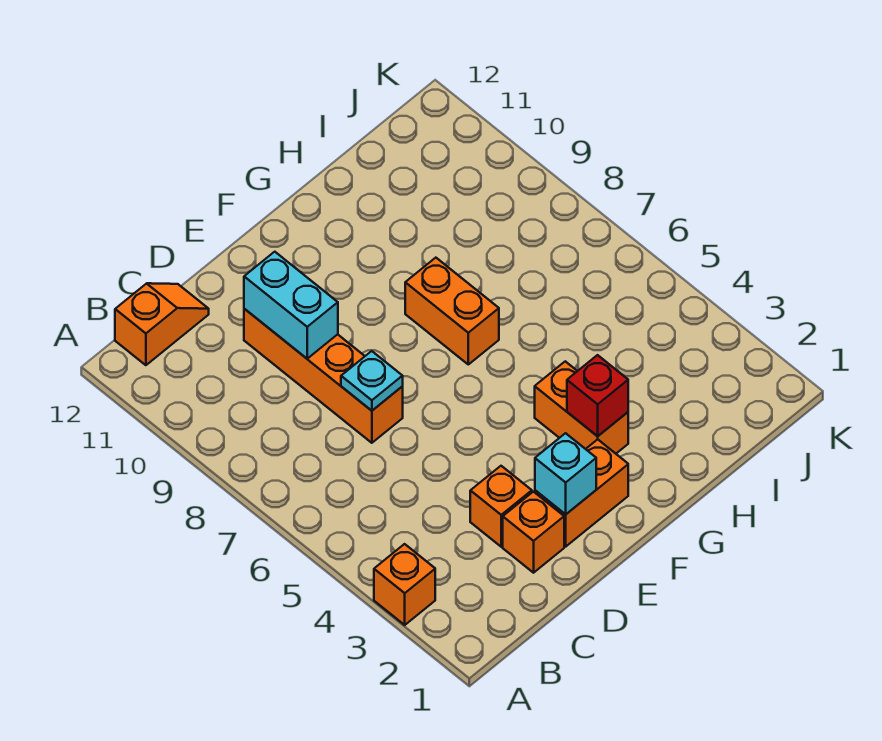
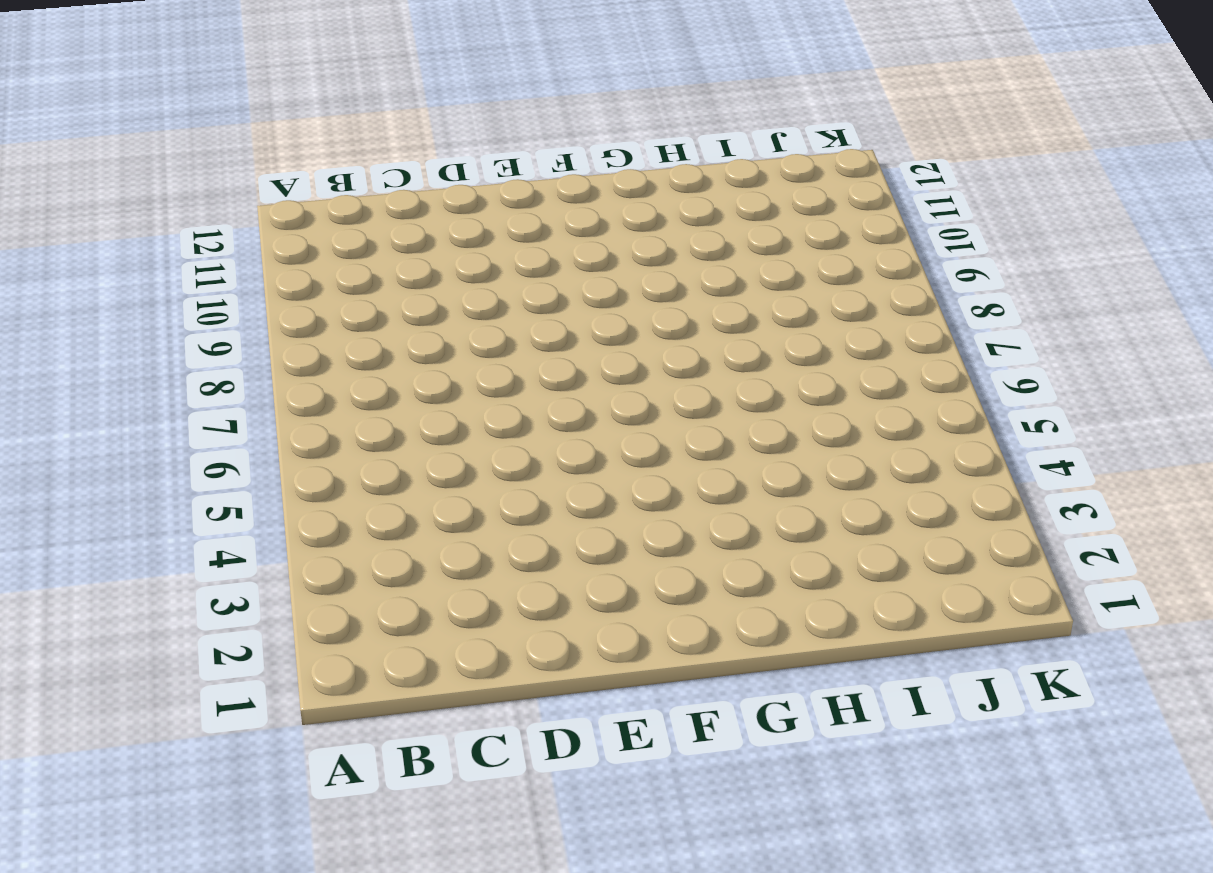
none -> orange brick A3 level 1
none -> orange slope B12:C12 level 1 top B
none -> orange brick D2 level 1

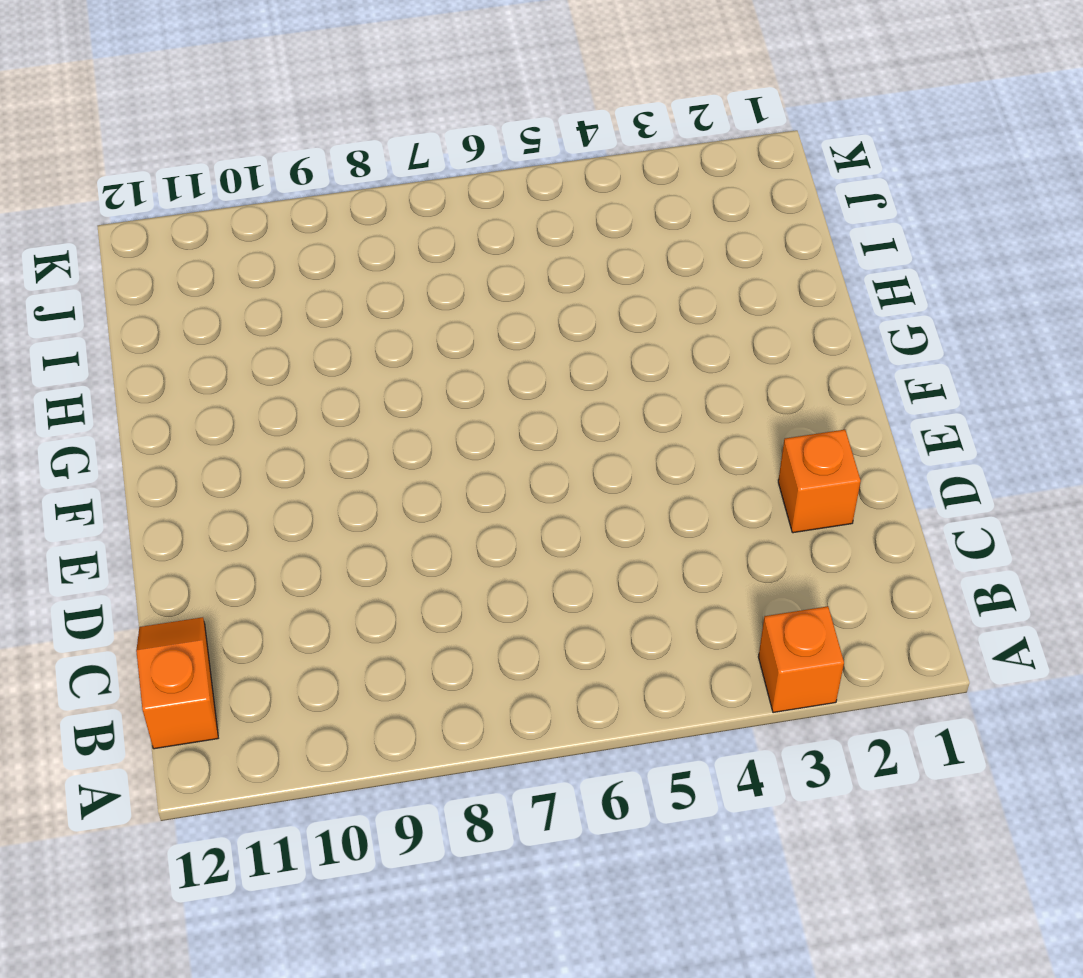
none -> orange brick D3 level 1
none -> orange brick D7:D10 level 1
none -> orange brick E2:F2 level 1

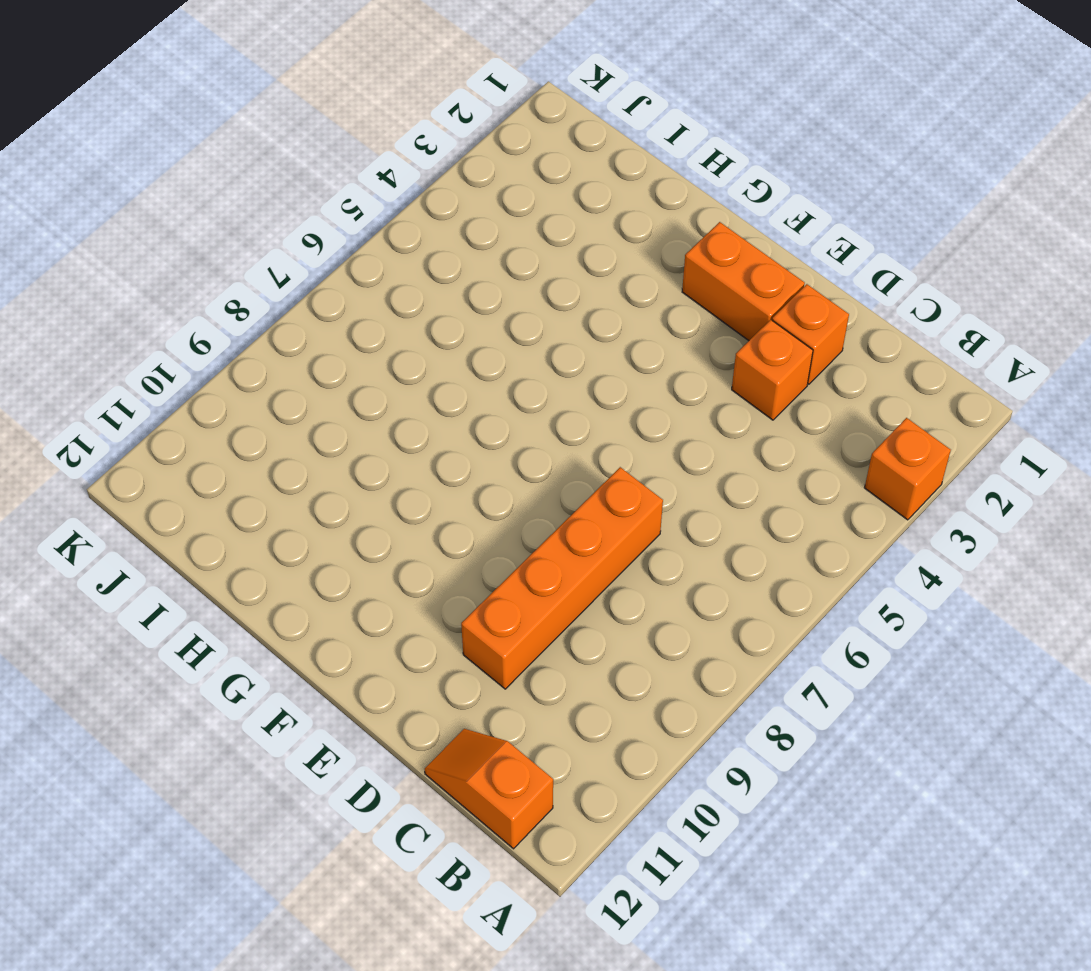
none -> orange brick G3:G4 level 1
none -> orange brick G7:G8 level 1
none -> cyan plate D7 level 2

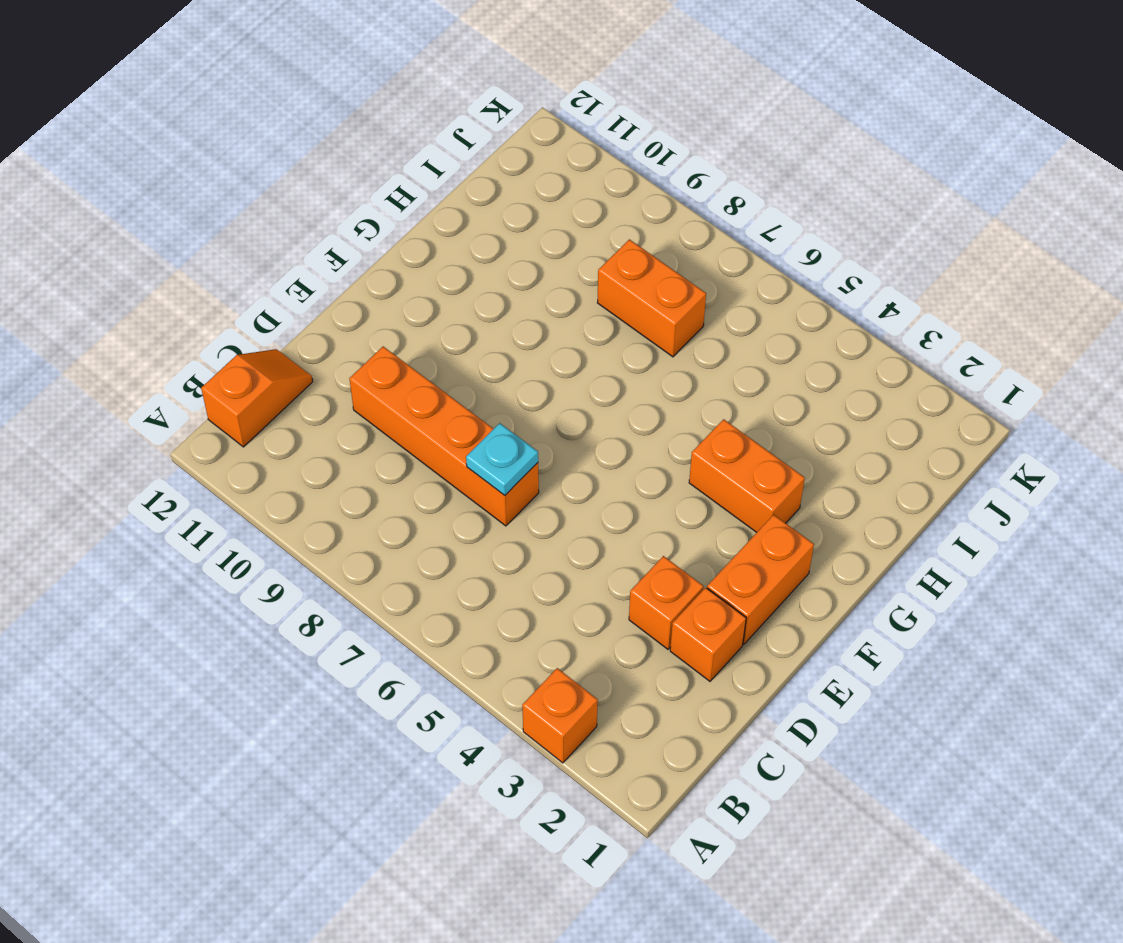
orange brick I7:I8 level 1 -> orange brick G7:G8 level 1
none -> cyan brick D9:D10 level 2
none -> cyan brick E2 level 2
none -> red brick G3 level 2

